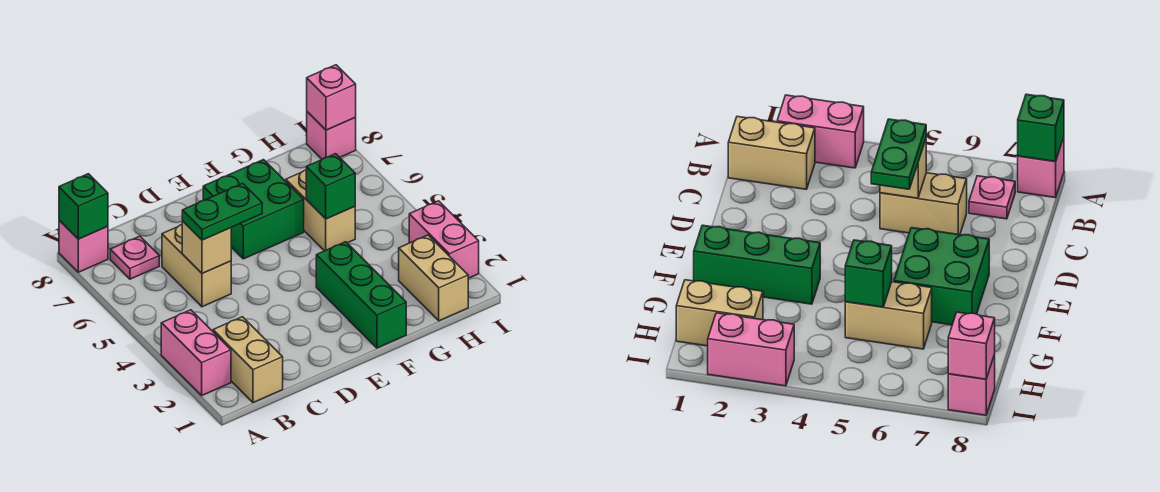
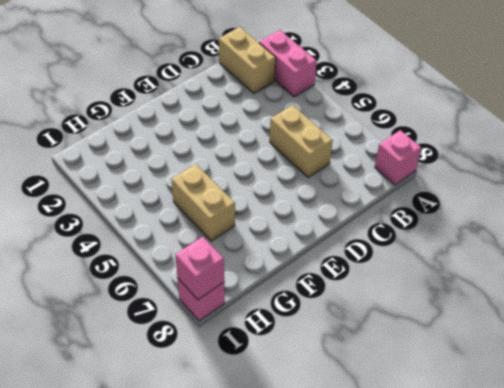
none -> pink plate B7 level 1
none -> green brick E6:F7 level 1
none -> green brick F1:F3 level 1

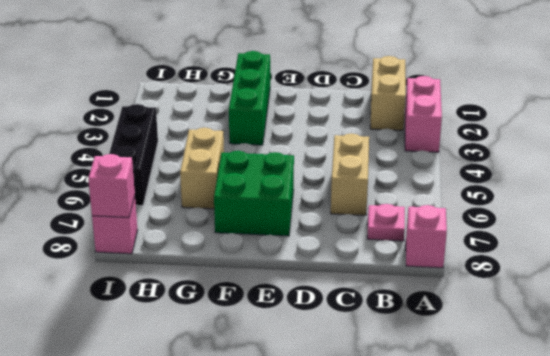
black brick I4:I6 level 1 -> none
none -> tan brick H1:H2 level 1
none -> pink brick I2:I3 level 1
none -> green brick A8 level 2

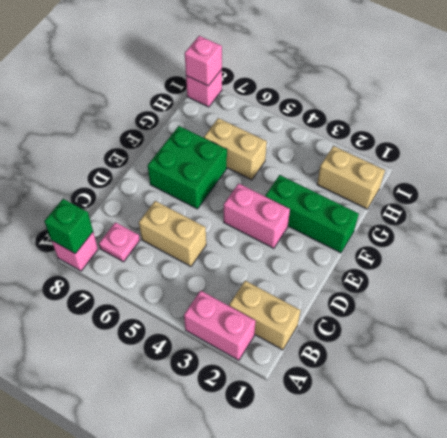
pink brick E3:E4 level 1 -> pink brick I2:I3 level 1
none -> tan brick C5 level 2
none -> green brick G5 level 2
none -> green plate C5:D5 level 3

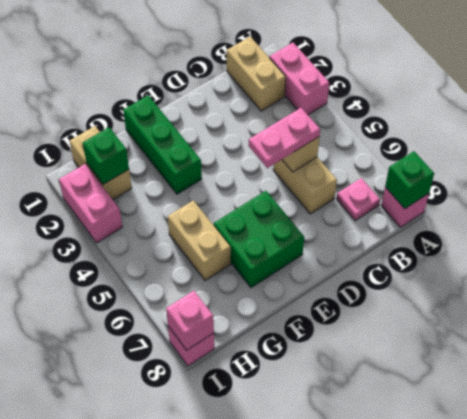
pink plate C5:D5 level 3 -> green plate C5:D5 level 3
green brick H2 level 2 -> green brick G5 level 2

